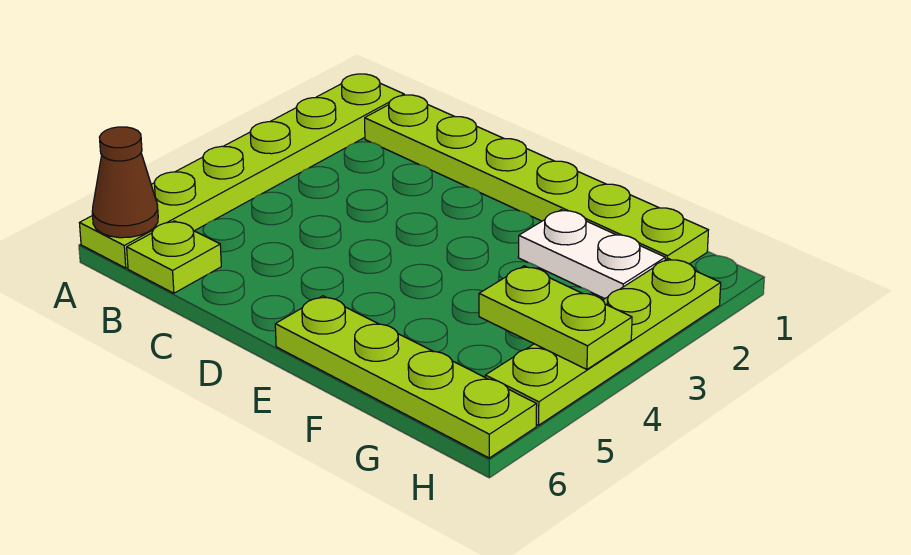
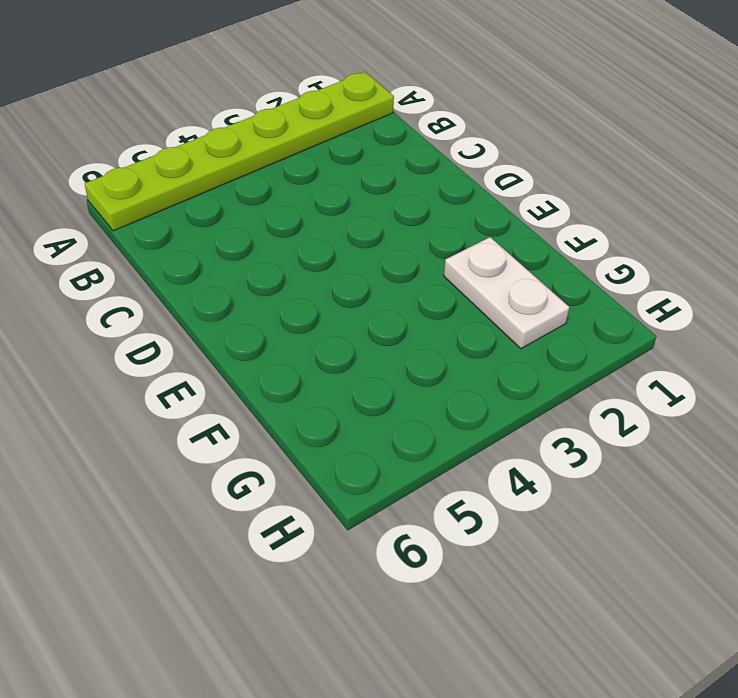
none -> lime plate B1:G1 level 1
none -> lime plate B6 level 1

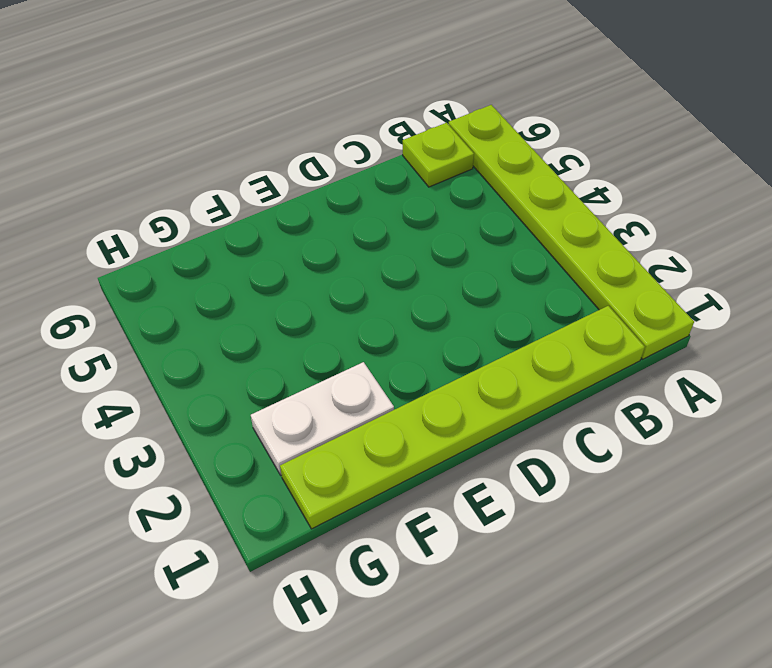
none -> lime plate E6:H6 level 1
none -> lime plate H2:H5 level 1

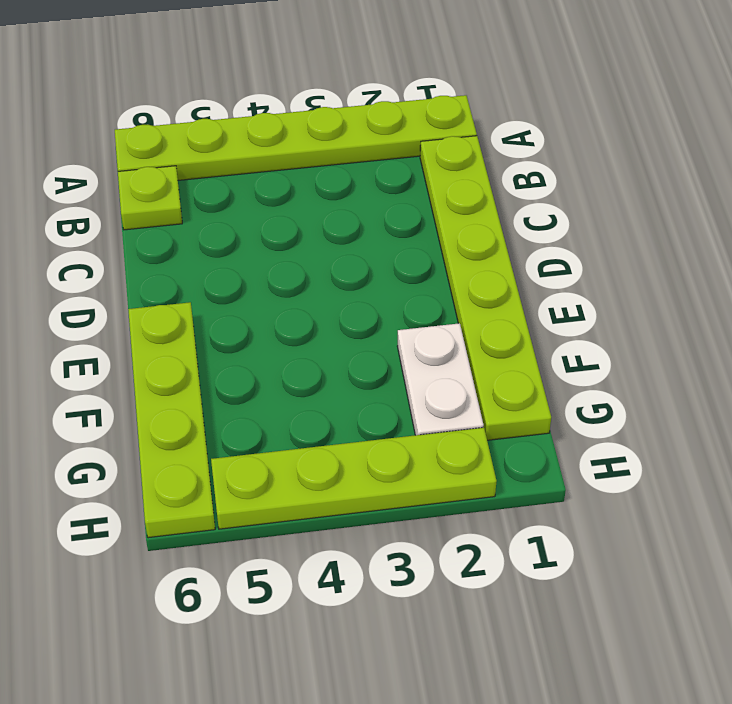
none -> brown cone A6 level 2
none -> lime plate G4:H4 level 2

